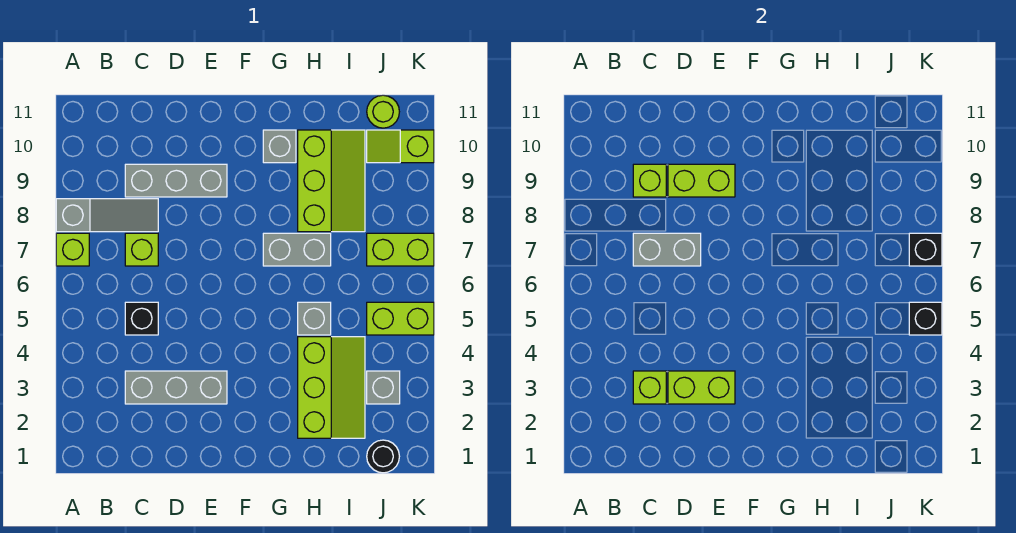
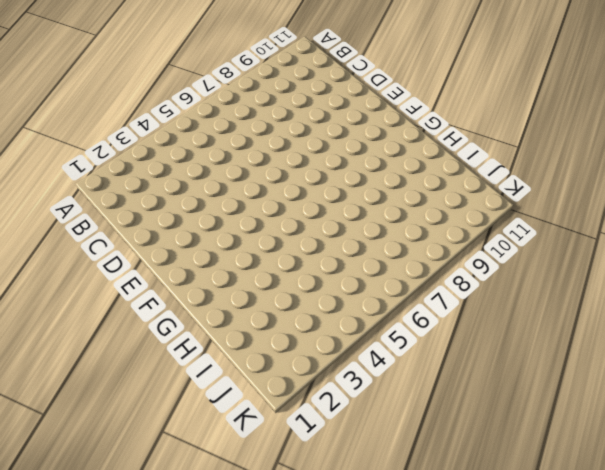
none -> lime brick A7 level 1
none -> grey slope A8:C8 level 1 top A
none -> grey brick C3:E3 level 1

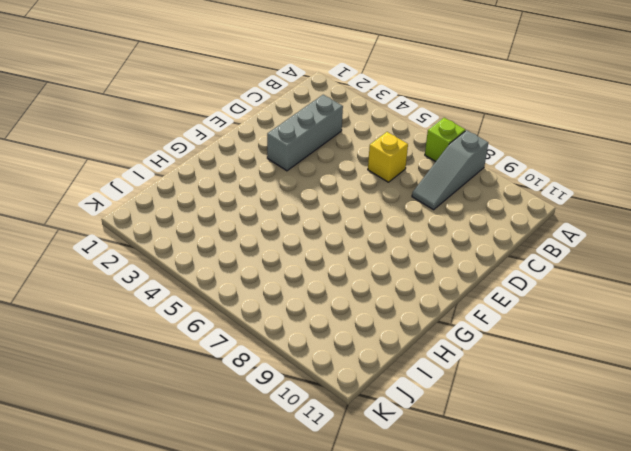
yellow brick C6 level 1 -> none
none -> black brick C5 level 1
none -> lime brick C7 level 1
none -> grey brick C9:E9 level 1

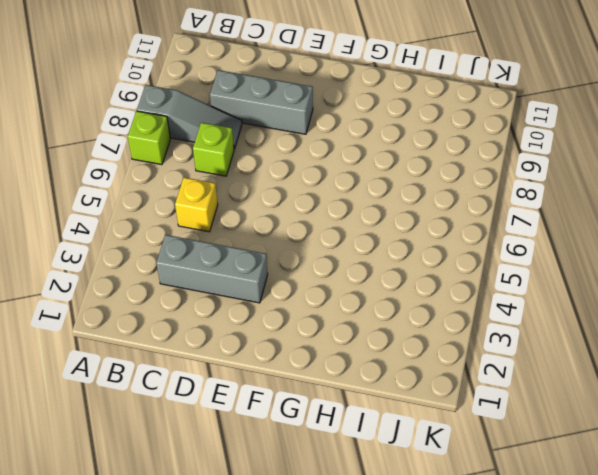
yellow brick C5 level 1 -> black brick C5 level 1
none -> grey brick G7:H7 level 1
none -> grey brick G10 level 1
none -> lime slope H2:I4 level 1 top H

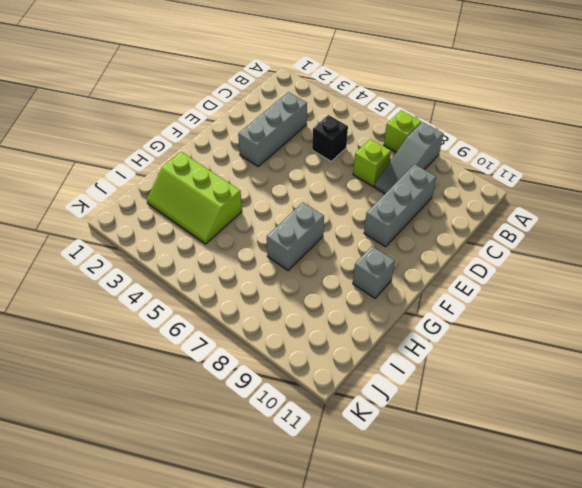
none -> grey brick H5 level 1
none -> lime slope H8:I10 level 1 top H
none -> black round brick J1 level 1

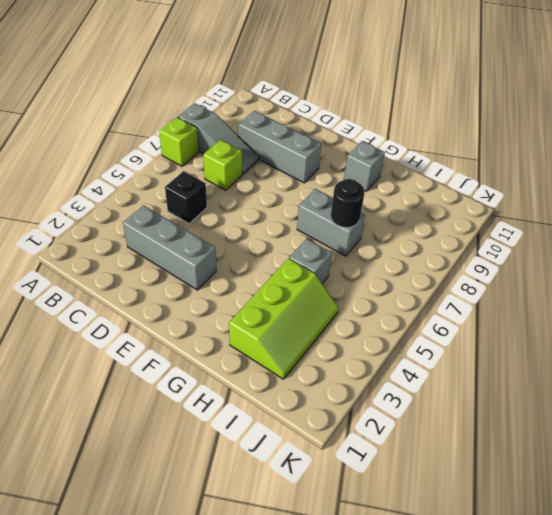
black round brick H7 level 2 -> black round brick J1 level 1
none -> lime slope H8:I10 level 1 top H
none -> grey brick J3 level 1
none -> lime brick J5:K5 level 1

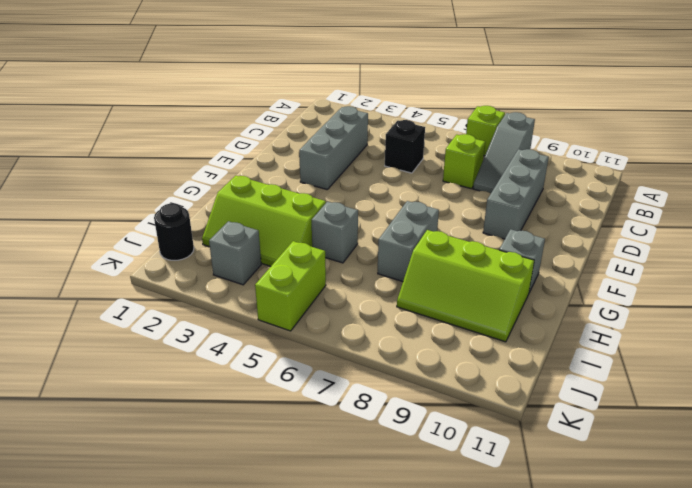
none -> lime brick J7:K7 level 1
none -> lime slope J10:K10 level 1 top K
none -> lime round brick J11 level 1

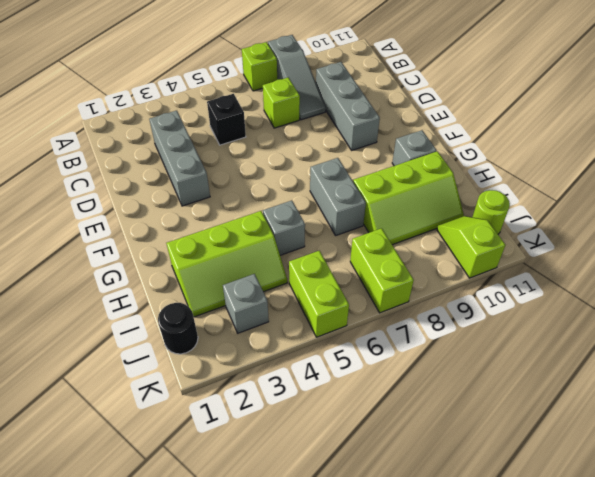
none -> lime brick C3 level 2
none -> grey brick C7:D7 level 2
none -> lime brick C9 level 2

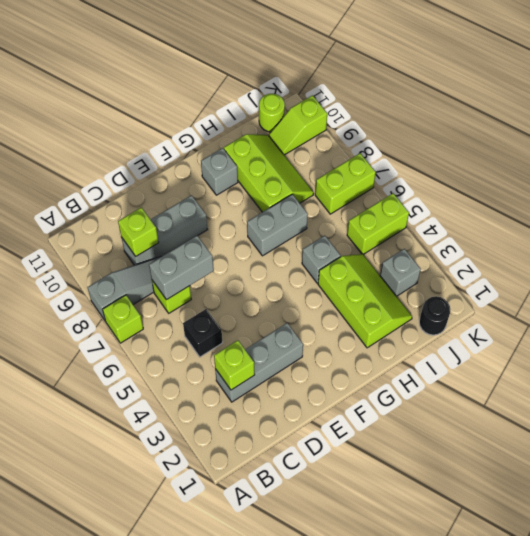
none -> lime brick D3:E3 level 2
none -> lime brick D9:E9 level 2
none -> black brick K5 level 2

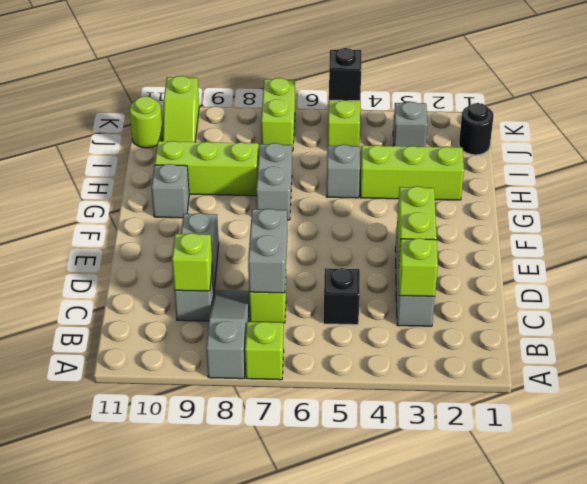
none -> lime brick D9:E9 level 2
none -> black brick K7 level 2

